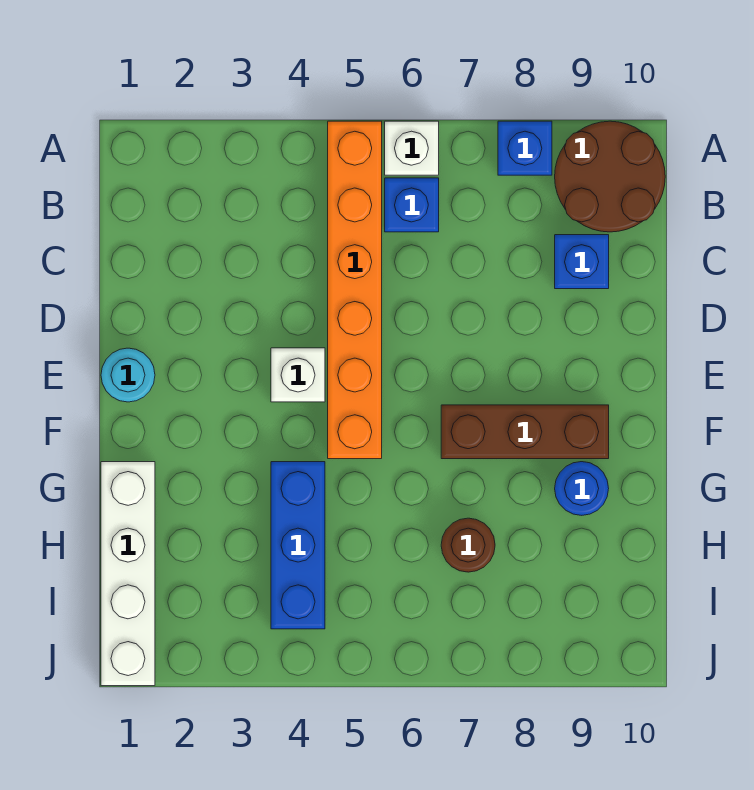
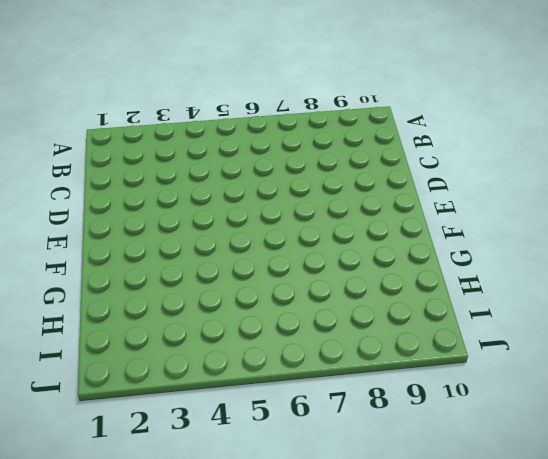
none -> orange brick A5:F5 level 1
none -> white brick A6 level 1
none -> blue brick A8 level 1

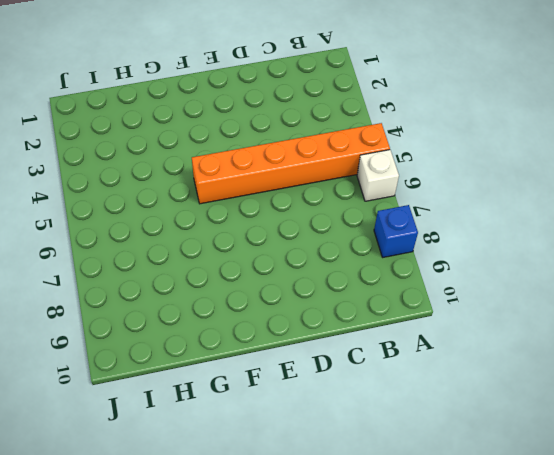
none -> brown round brick A9:B10 level 1
none -> blue brick B6 level 1
none -> blue brick C9 level 1

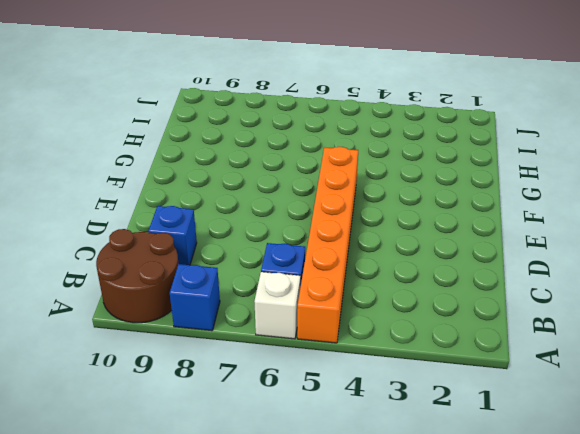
none -> cyan round brick E1 level 1
none -> white brick E4 level 1
none -> brown brick F7:F9 level 1

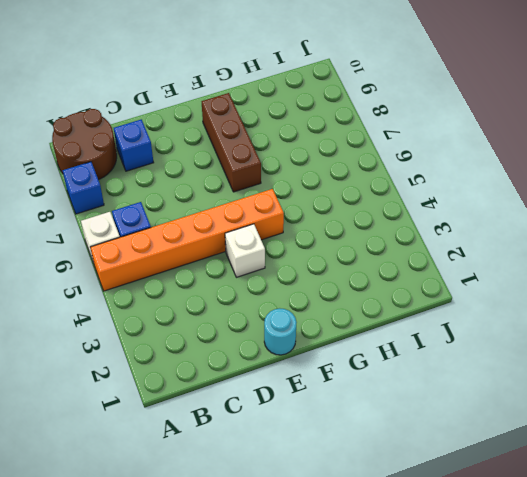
none -> white brick G1:J1 level 1
none -> blue brick G4:I4 level 1
none -> blue round brick G9 level 1

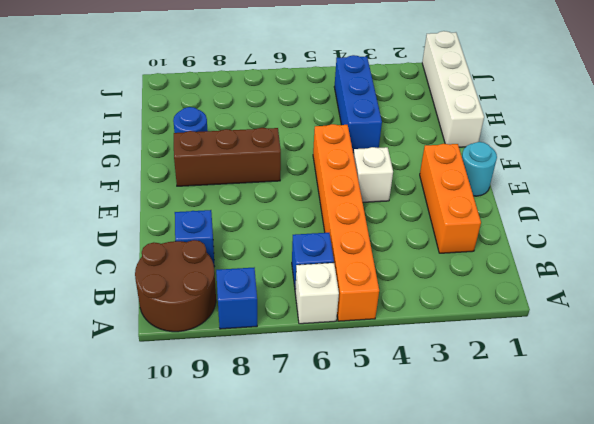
orange brick C2:E2 level 1 -> none
none -> brown round brick H7 level 1

